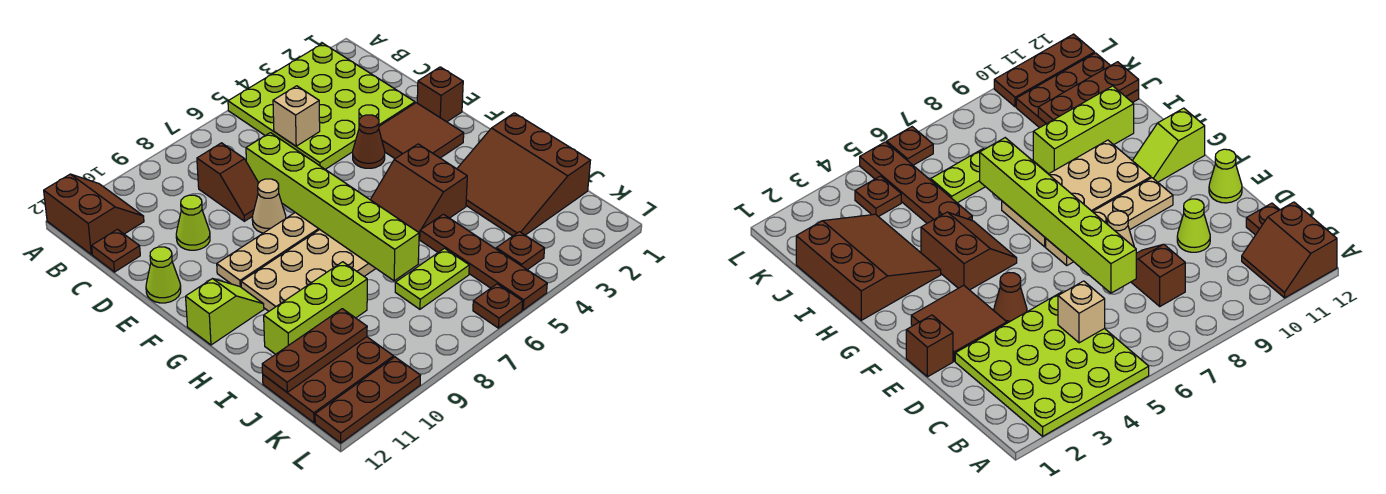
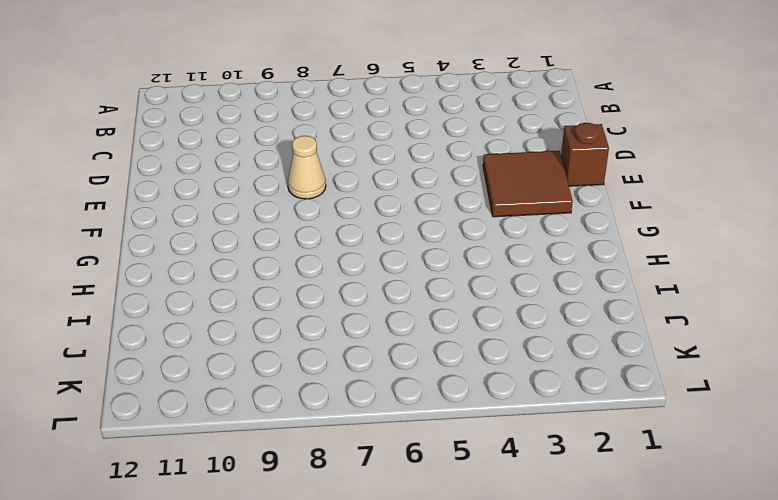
none -> lime plate A2:D5 level 1
none -> brown slope A11:B12 level 1 top 12
none -> brown slope C8:D8 level 1 top C

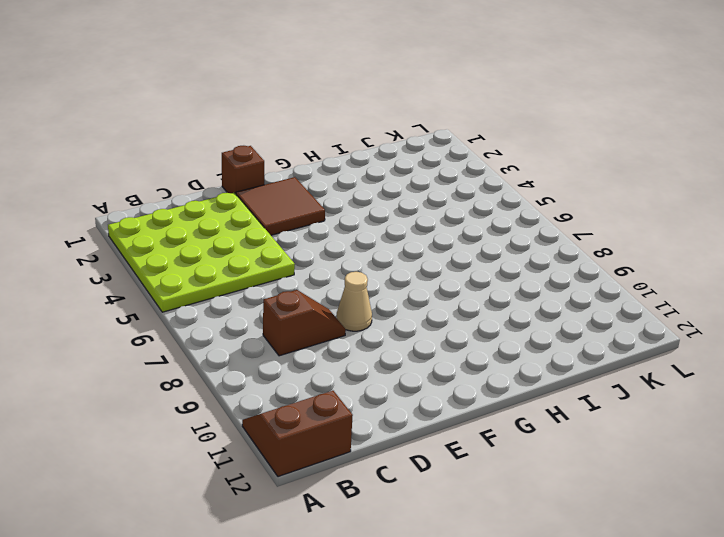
none -> brown plate C12 level 1
none -> lime cone D10 level 1
none -> brown cone E4 level 1

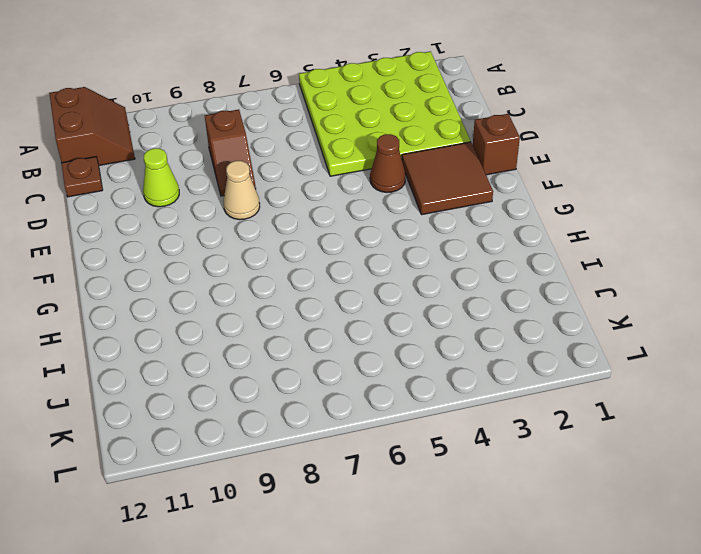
none -> lime cone E12 level 1
none -> tan plate F7:F10 level 1
none -> brown slope G4:H5 level 1 top 4

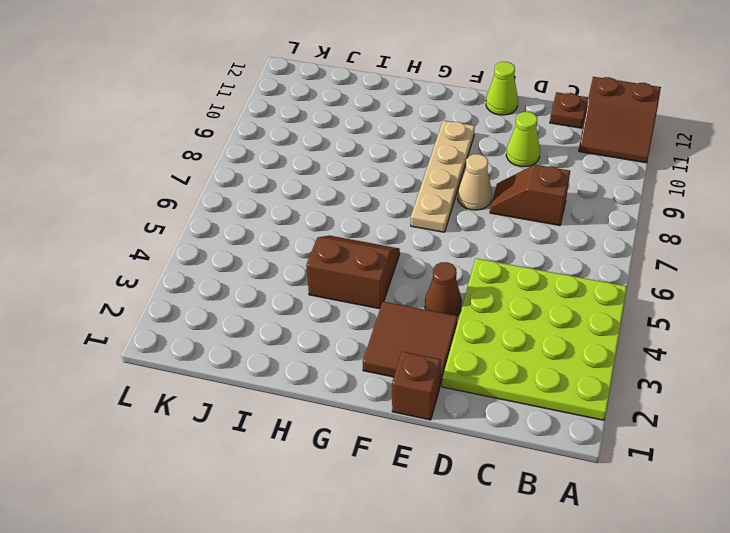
none -> tan plate G7:H10 level 1
none -> lime slope G11:G12 level 1 top 12
none -> brown slope H1:J3 level 1 top 1

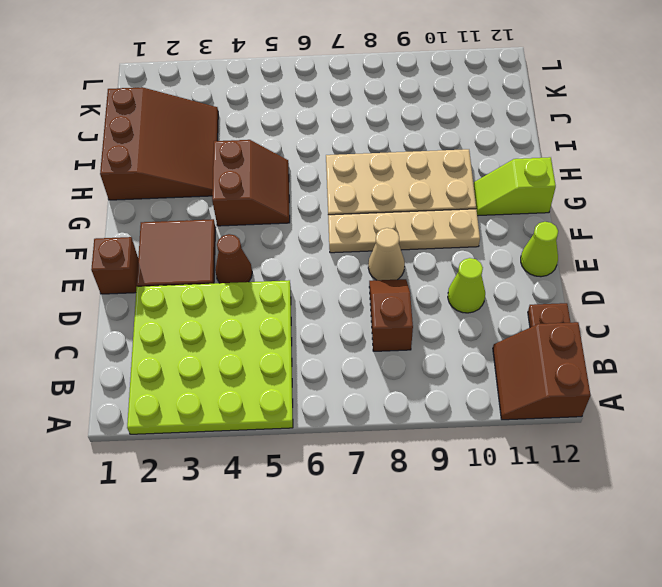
none -> brown plate I5:L5 level 1
none -> lime brick I9:I11 level 1
none -> lime plate J6:J7 level 1

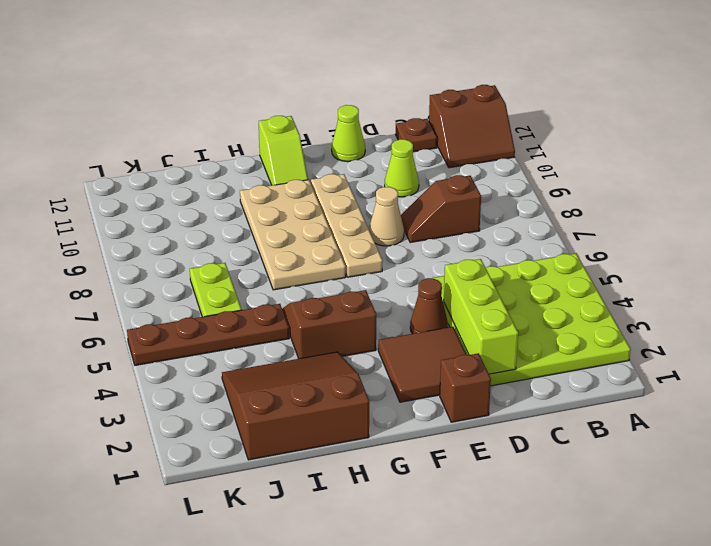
lime brick D2:D4 level 2 -> lime brick I9:I11 level 1
none -> brown plate J10:K12 level 1
none -> brown plate K4 level 1
none -> brown plate L6 level 1

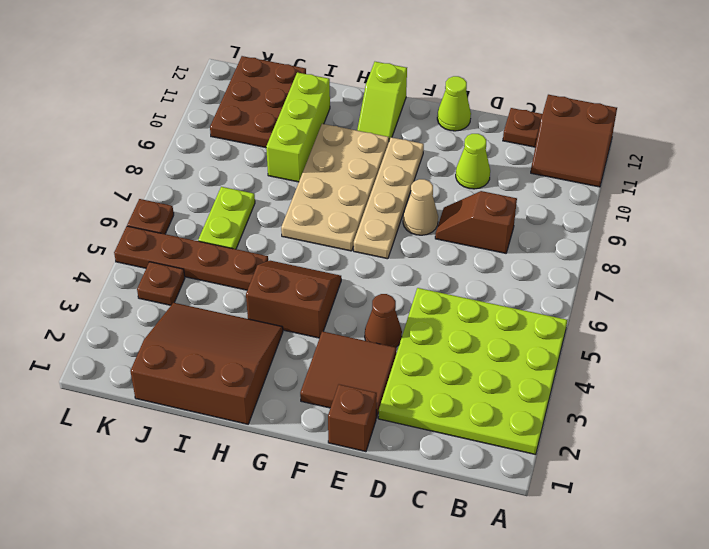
none -> brown plate L10:L12 level 1
none -> tan brick C5 level 2
none -> lime brick D7:I7 level 2

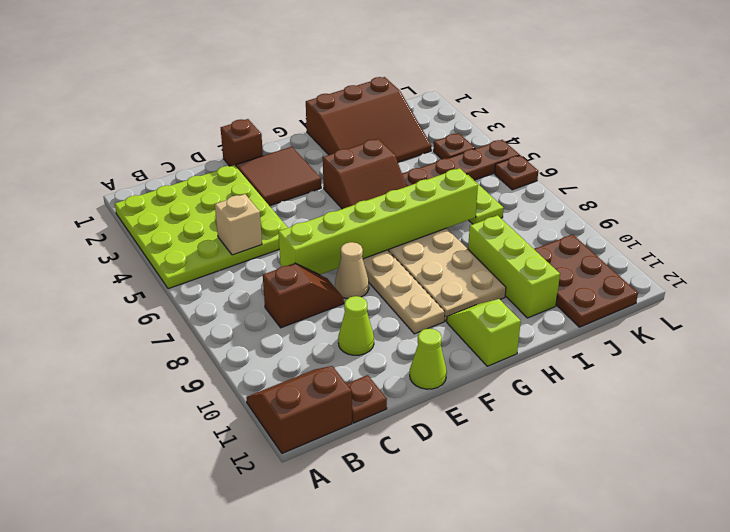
none -> brown cone E4 level 1
none -> brown plate L10:L12 level 1
none -> brown plate J10:J12 level 2

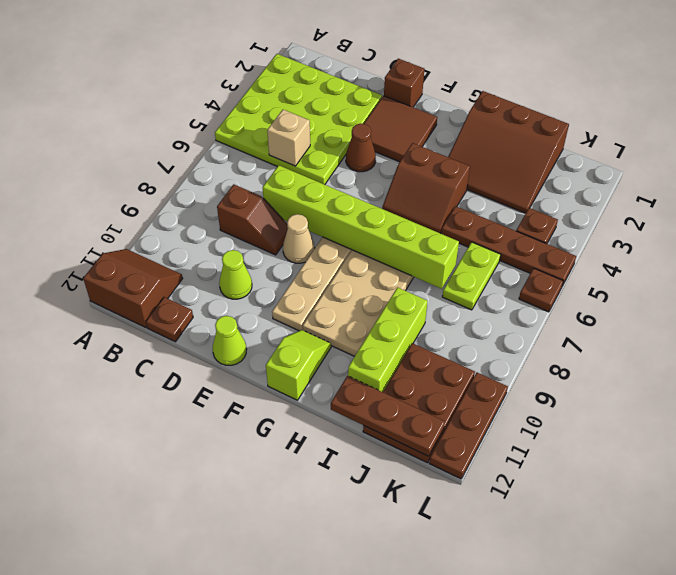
brown plate I12:K12 level 2 -> brown plate J10:J12 level 2

